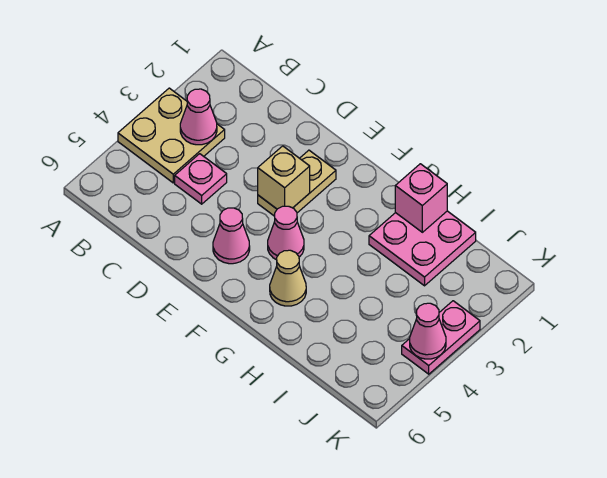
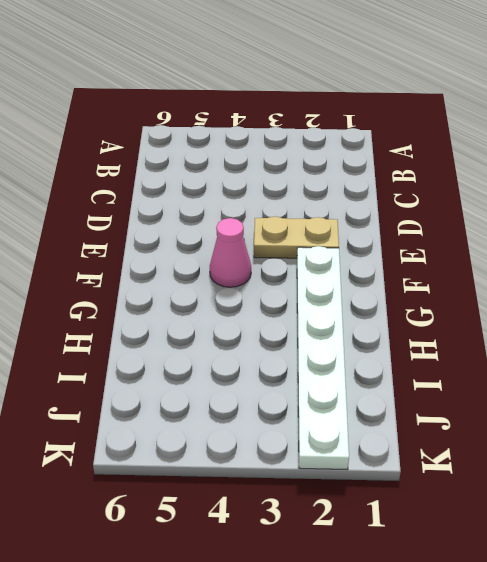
white plate F2:K2 level 1 -> pink plate H1:I2 level 1
none -> tan plate A3:B4 level 1
none -> pink plate C4 level 1
none -> pink cone E5 level 1

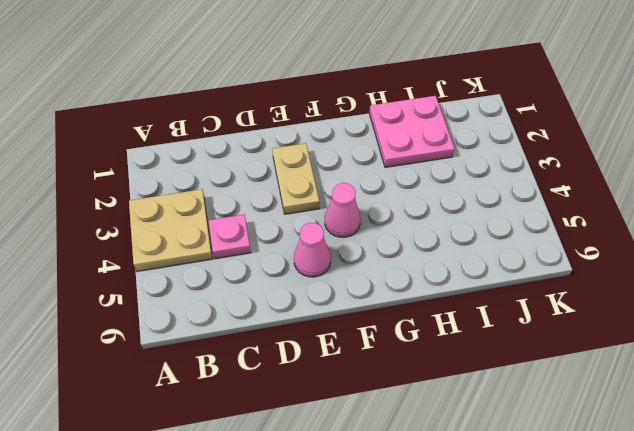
none -> tan cone G5 level 1
none -> pink plate K3:K4 level 1
none -> pink cone B3 level 2

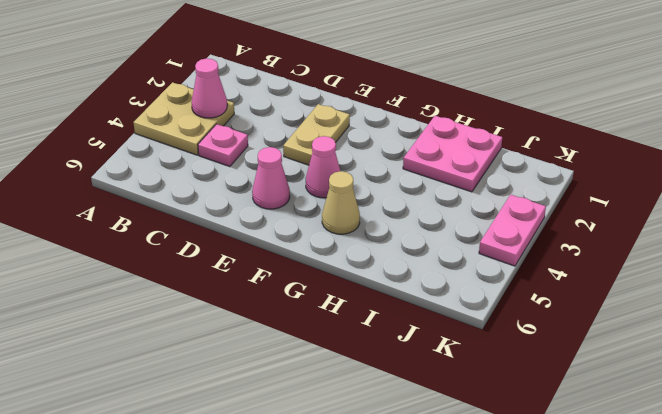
none -> tan brick E3 level 2
none -> pink brick H1 level 2
none -> pink cone K4 level 2

